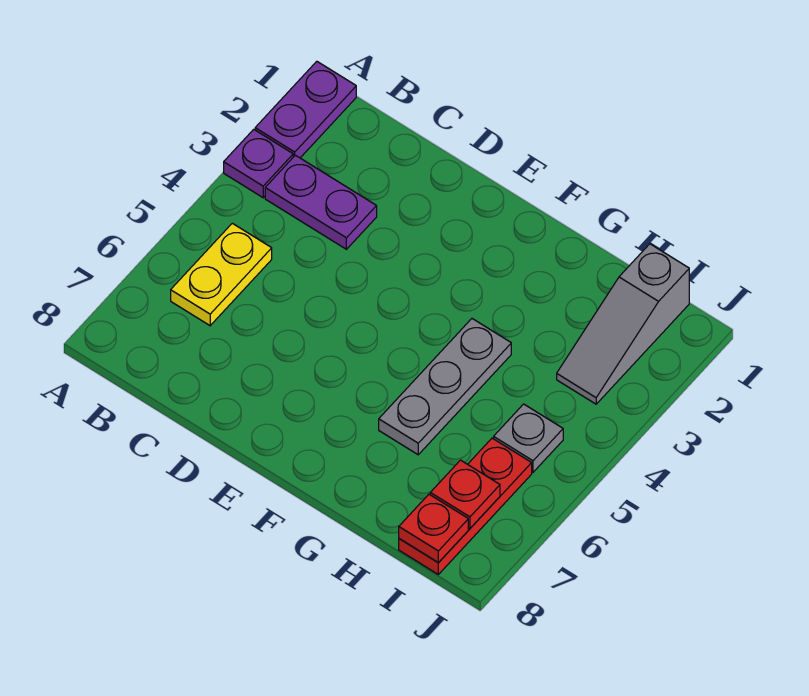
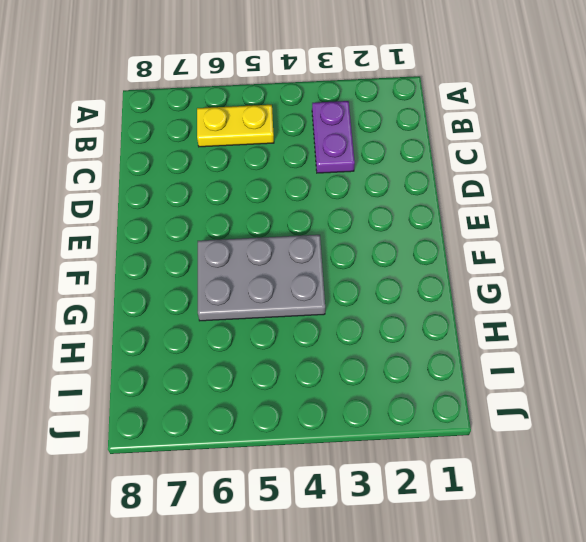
grey plate F4:G6 level 1 -> grey plate G4:G6 level 1
none -> purple plate A1:A2 level 1
none -> purple plate A3 level 1

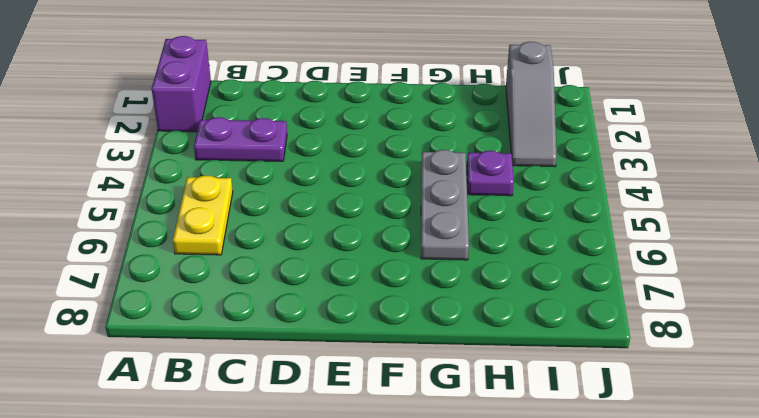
purple brick A1:A2 level 1 -> purple plate A1:A2 level 1
purple plate H4 level 1 -> purple plate A3 level 1
none -> grey plate I5 level 1
none -> red plate I6:I8 level 1

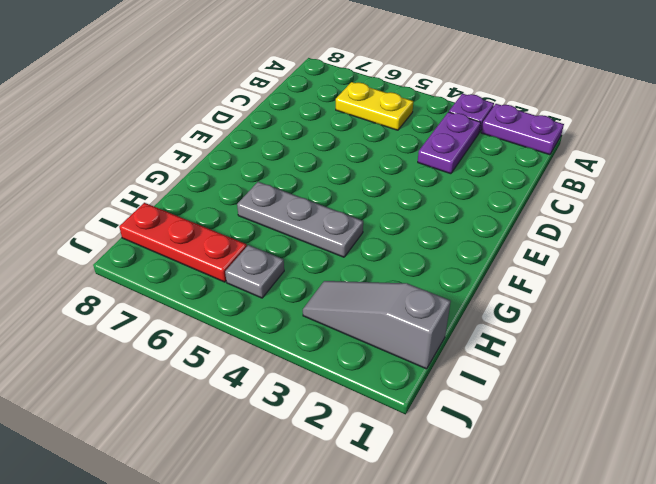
none -> red plate I7 level 2
none -> red plate I8 level 2

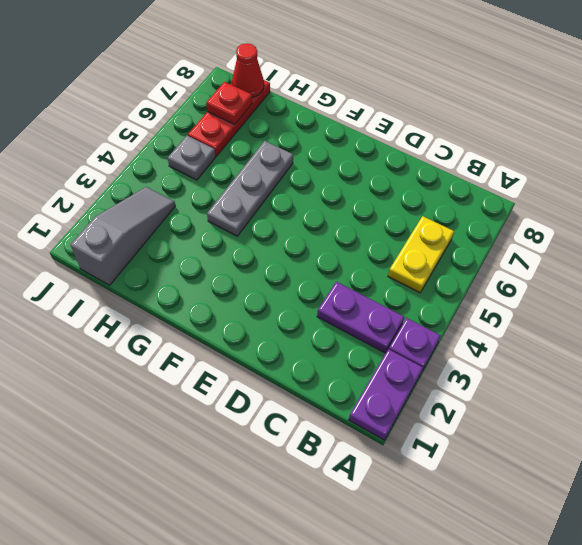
red cone I8 level 2 -> red plate I8 level 2

